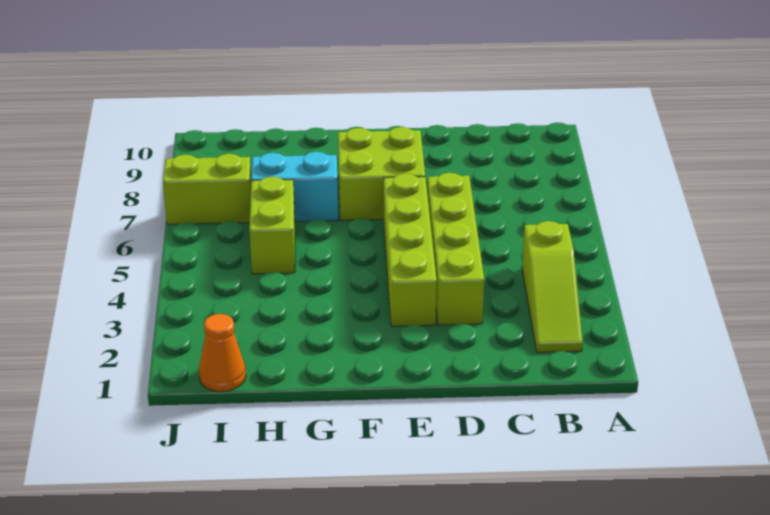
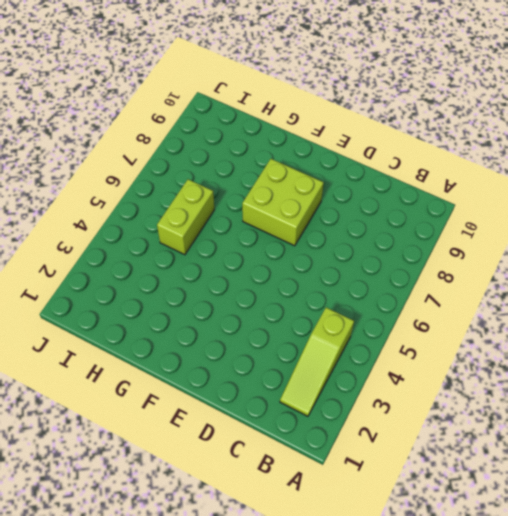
none -> lime brick D3:D6 level 1
none -> lime brick E3:E6 level 1

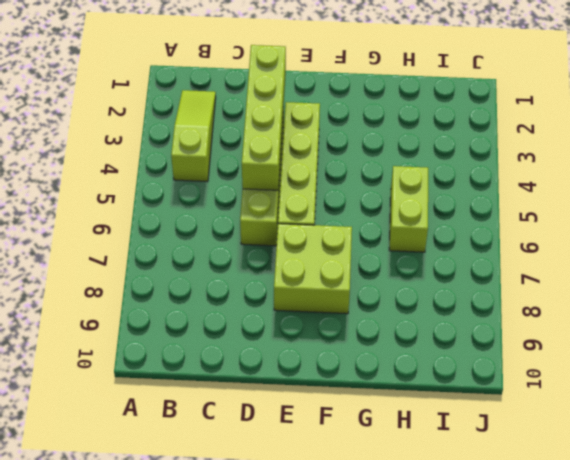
lime brick D2:D5 level 2 -> none
none -> cyan brick G7:H7 level 1
none -> orange cone I1 level 1

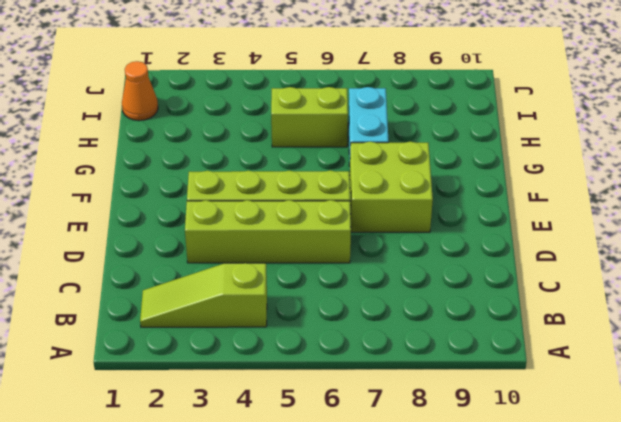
none -> lime brick I7:J7 level 1

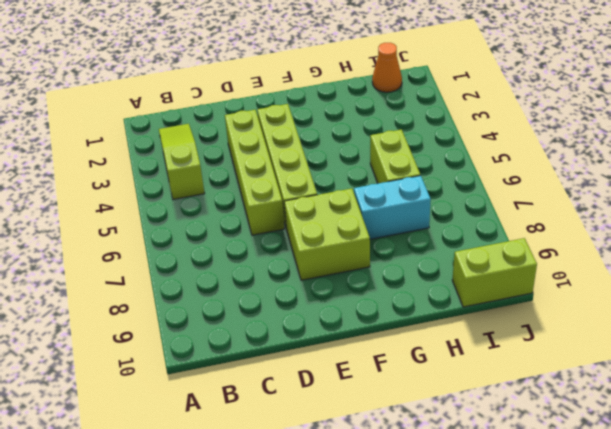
lime brick I10:J10 level 1 -> lime brick I7:J7 level 1

